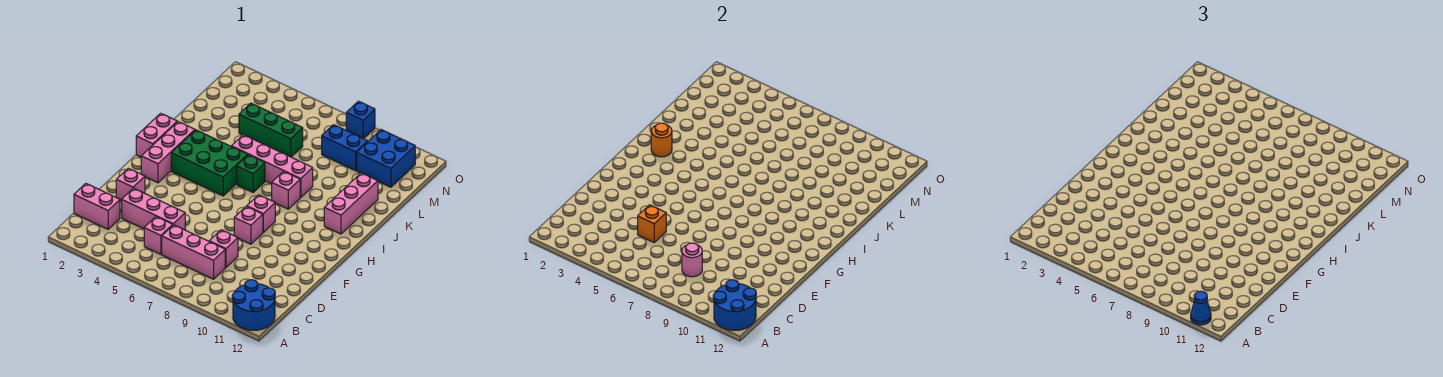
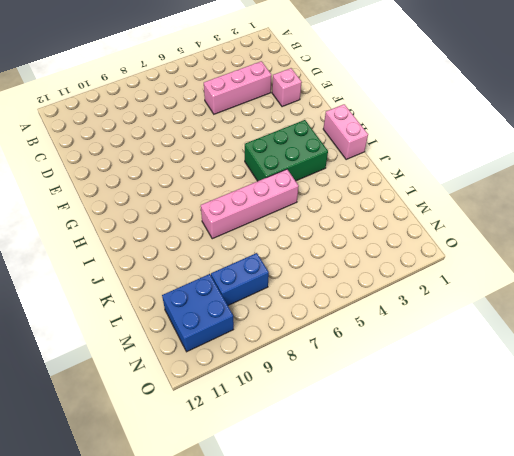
none -> blue round brick A11:B12 level 1
none -> pink brick C1:C2 level 1
none -> pink brick C5 level 1

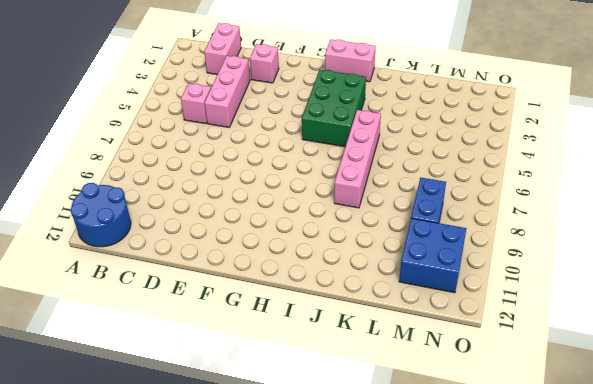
none -> pink brick C6:C8 level 1
none -> pink brick D8 level 1
none -> pink brick F8 level 1

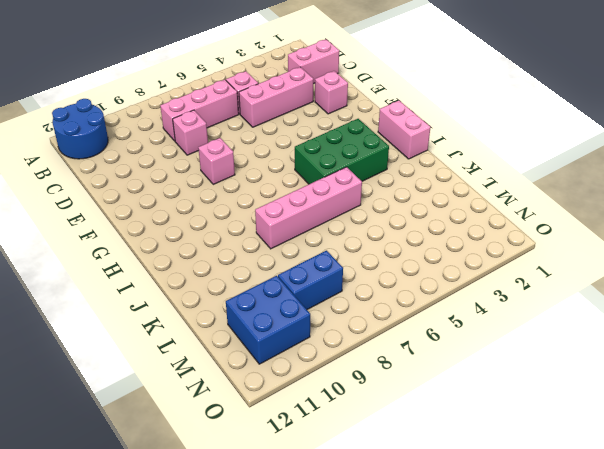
none -> pink brick G2:I2 level 1
none -> pink brick G8 level 1
none -> green brick I6 level 1

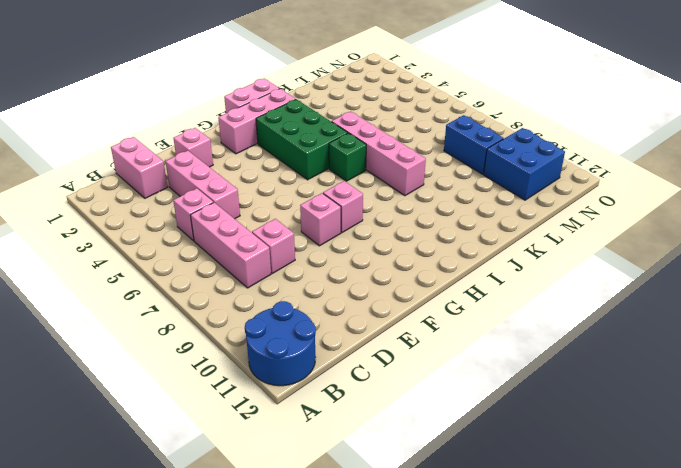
none -> pink brick I8 level 1
none -> pink brick I11:K11 level 1
none -> green brick L4:L6 level 1

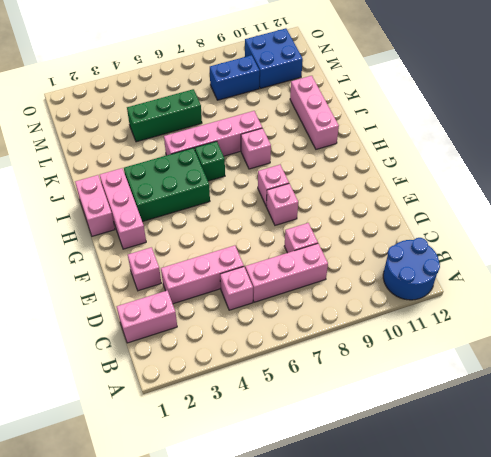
none -> blue brick O8 level 1
none -> blue round brick A11:B12 level 2
none -> pink round brick C8 level 2

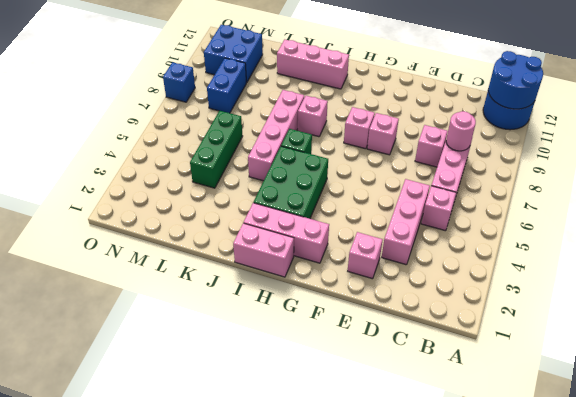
none -> pink brick C1:C2 level 1
none -> orange brick D5 level 2
none -> orange round brick I2 level 2

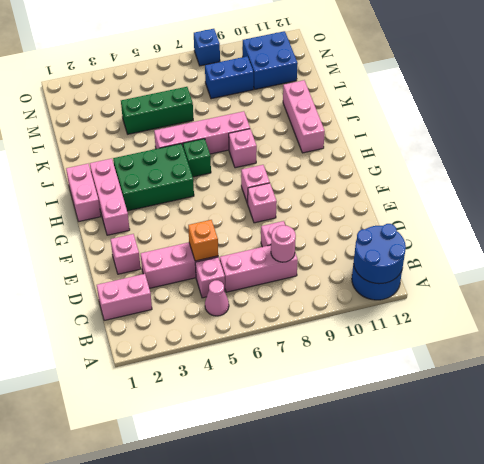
pink cone B5 level 1 -> none
none -> orange round brick I2 level 2
none -> blue cone A11 level 3

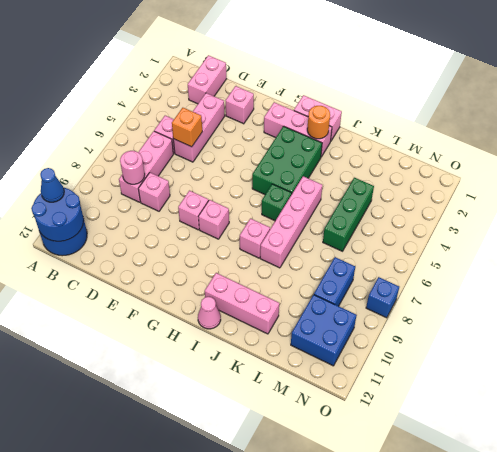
pink cone I12 level 1 -> none

